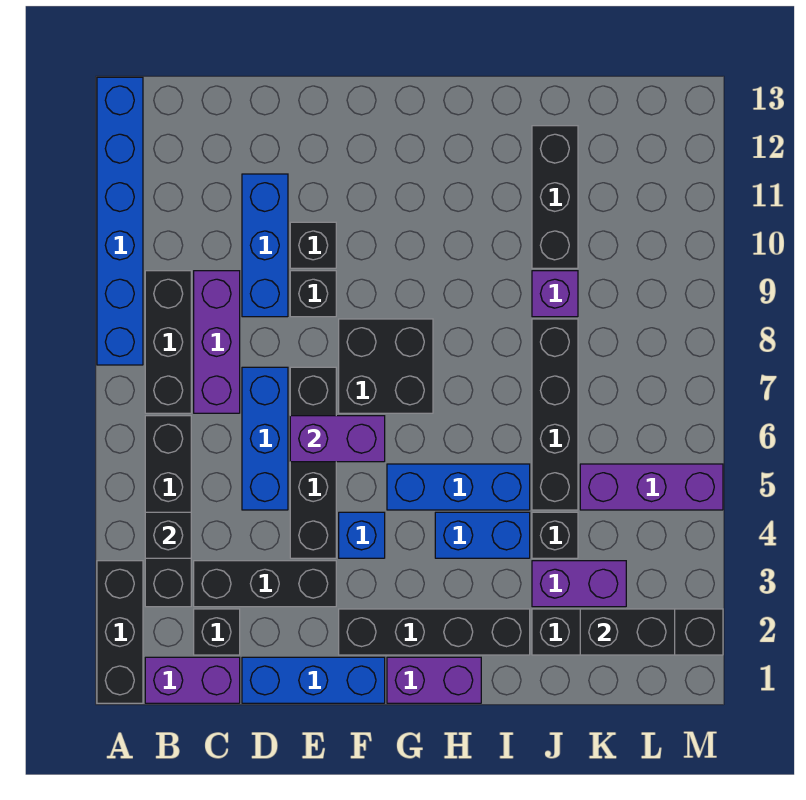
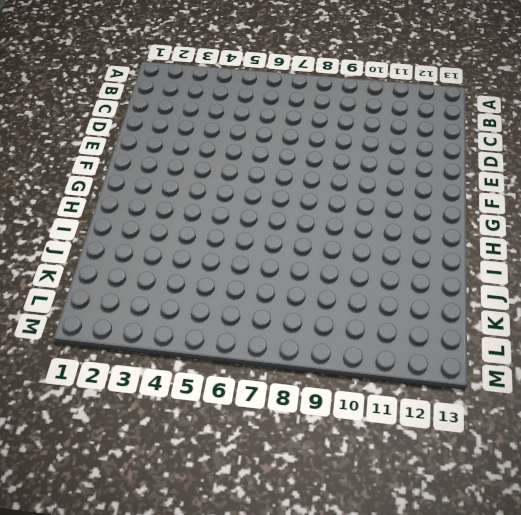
none -> black brick A1:A3 level 1
none -> blue brick A8:A13 level 1
none -> purple brick B1:C1 level 1
none -> black brick B3:B6 level 1

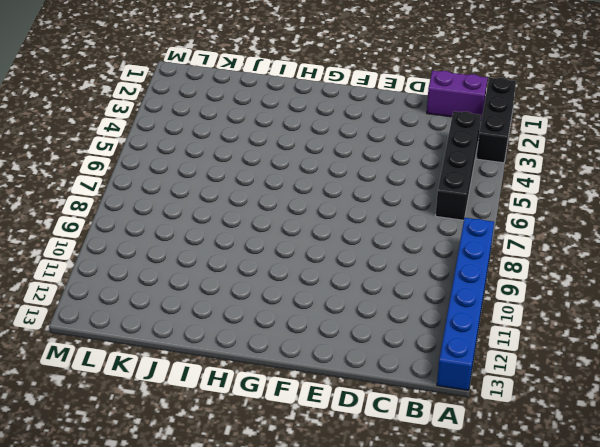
none -> black brick B7:B9 level 1
none -> black brick C2 level 1
none -> black brick C3:E3 level 1
none -> purple brick C7:C9 level 1

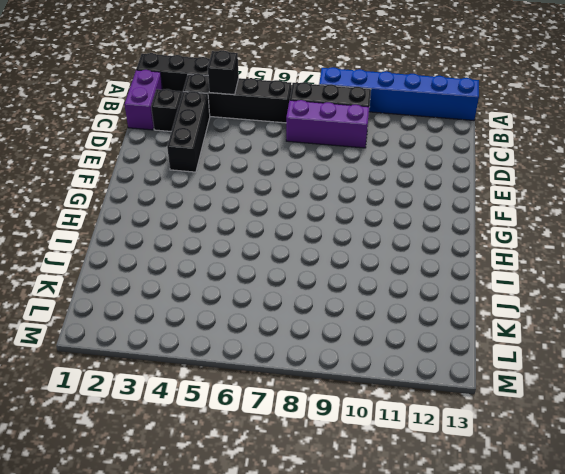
none -> blue brick D1:F1 level 1
none -> blue brick D5:D7 level 1
none -> blue brick D9:D11 level 1
none -> black brick E4:E7 level 1

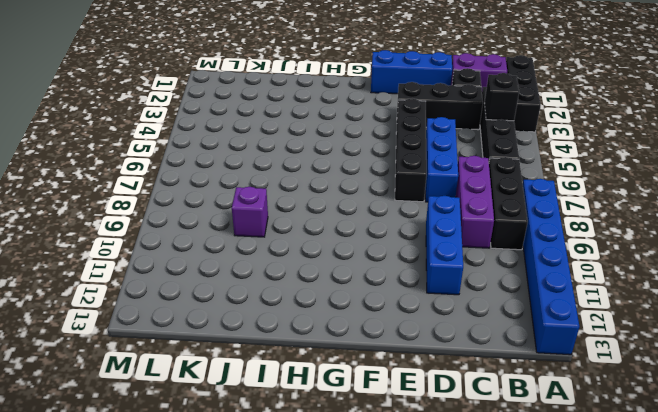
none -> black brick E9 level 1
none -> black brick E10 level 1
none -> black brick F2:I2 level 1
none -> blue brick F4 level 1

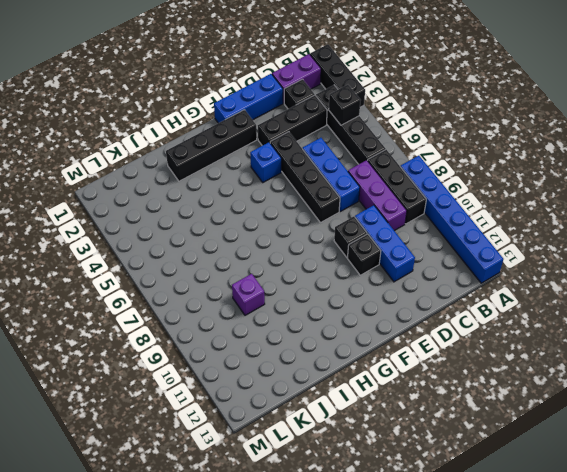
none -> black brick F7:G8 level 1
none -> purple brick G1:H1 level 1
none -> blue brick G5:I5 level 1
none -> blue brick H4:I4 level 1

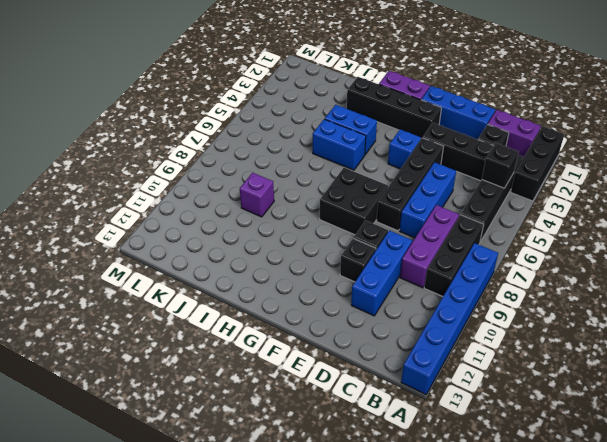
blue brick H5:I5 level 1 -> blue brick G5:I5 level 1
none -> black brick J2:M2 level 1
none -> purple brick J3:K3 level 1
none -> black brick J4 level 1
none -> black brick J5:J8 level 1

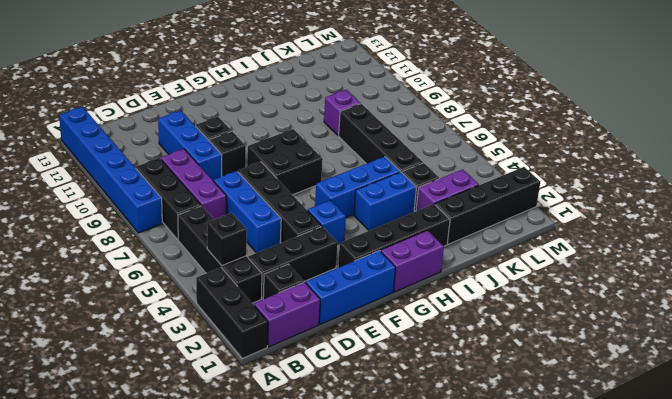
none -> black brick J10:J12 level 1
none -> purple brick K5:M5 level 1
none -> purple brick E6:F6 level 2
none -> black brick K2:L2 level 2

